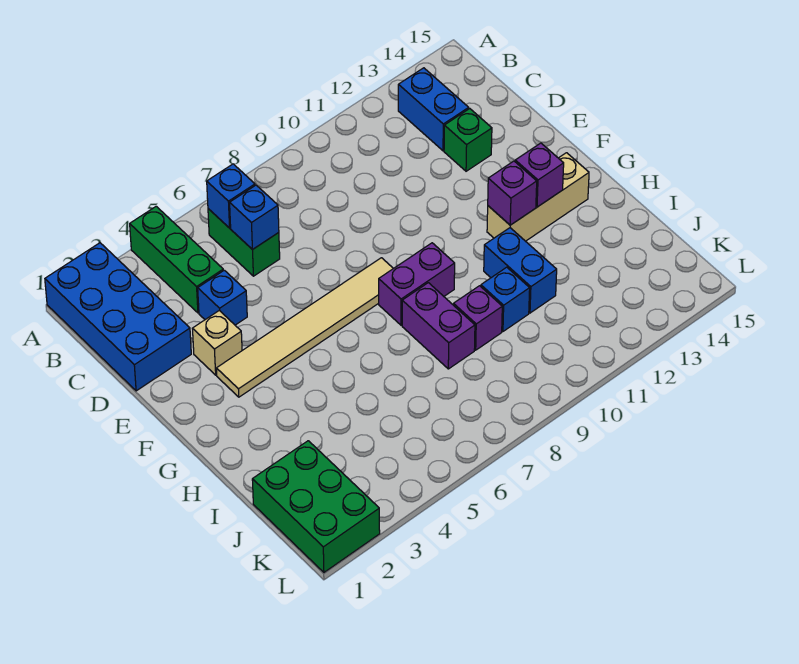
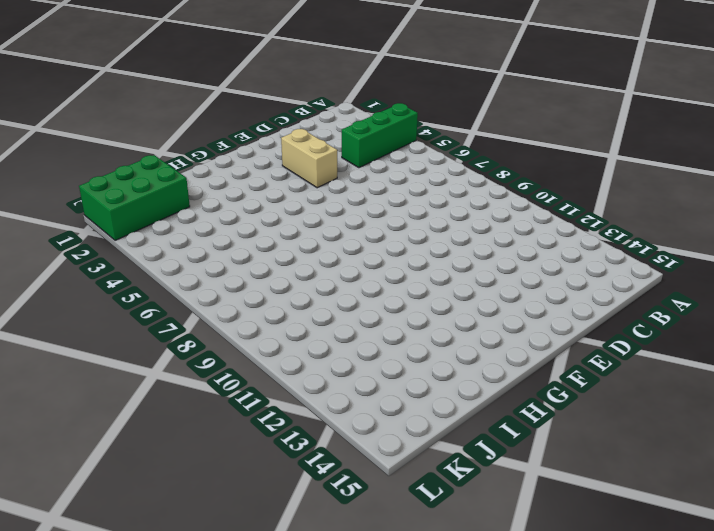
tan brick E3:E4 level 1 -> tan brick E3 level 1
none -> blue brick A1:D2 level 1
none -> green brick B6:C6 level 1
none -> blue brick B13:C13 level 1

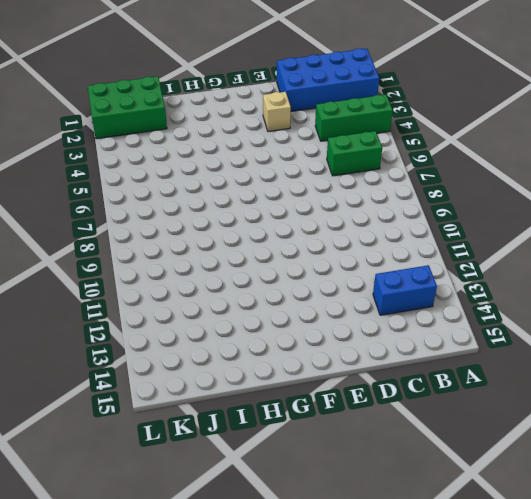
none -> blue brick D4 level 1
none -> green brick D13 level 1
none -> tan tile F3:F8 level 1

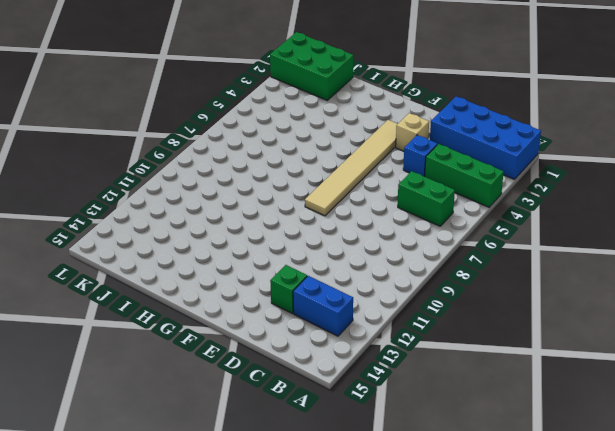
none -> purple brick G8:G9 level 1
none -> tan brick G12:G14 level 1
none -> purple brick H8:I8 level 1

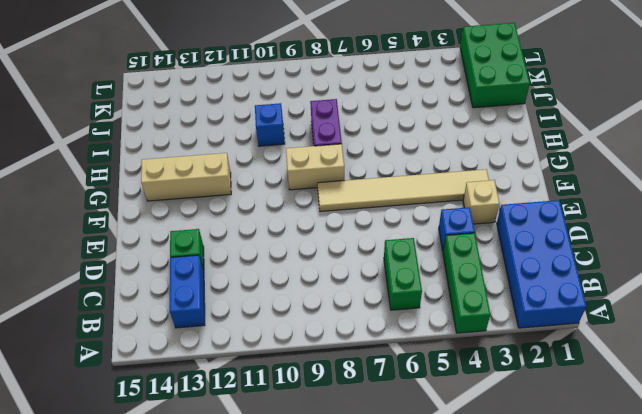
tan brick G8:G9 level 1 -> purple brick G8:G9 level 1
none -> blue brick H11:I11 level 1
none -> purple brick I9 level 1
none -> blue brick B6 level 2

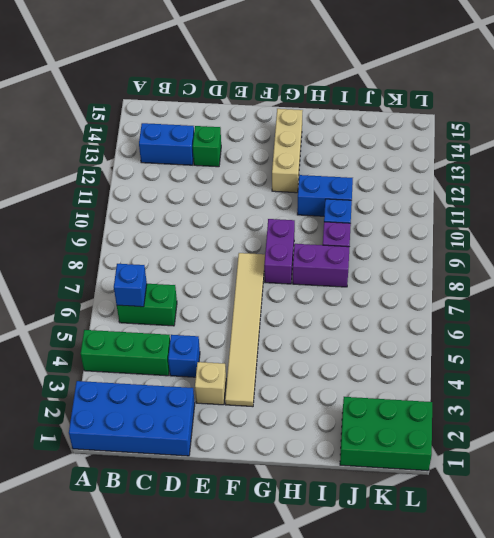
none -> blue brick C6 level 2
none -> purple brick G12 level 2
none -> purple brick G13 level 2

